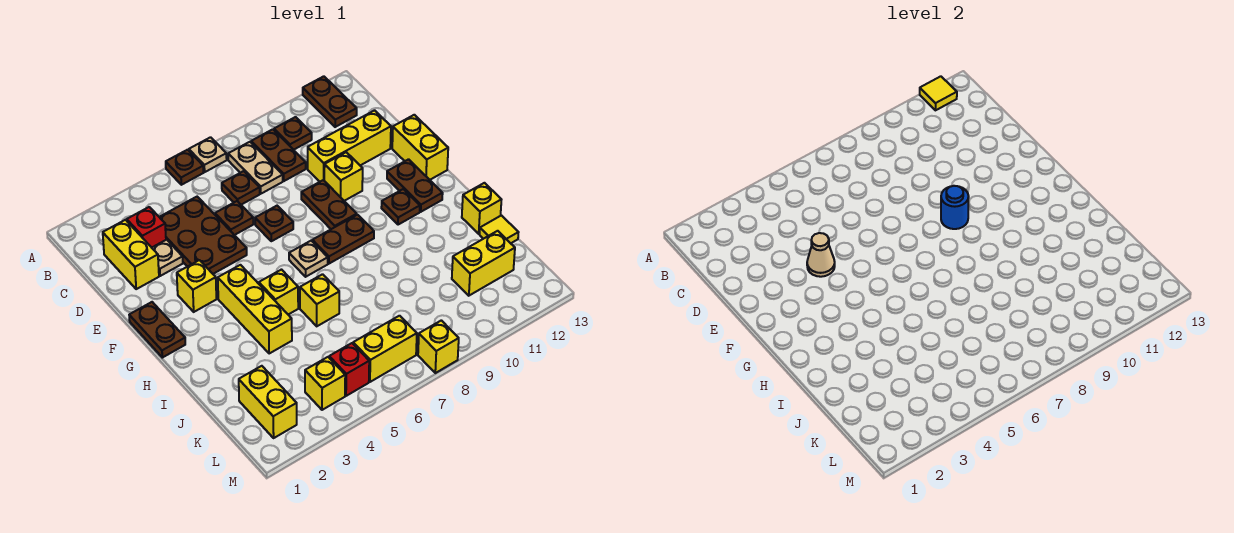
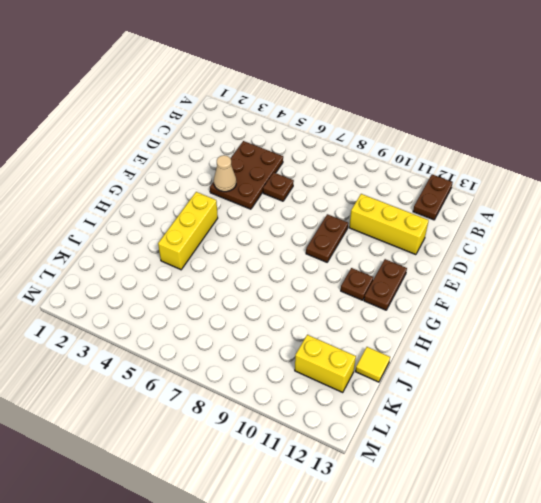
none -> brown plate A6 level 1
none -> tan plate A7 level 1
none -> tan plate B8:C8 level 1
none -> brown plate B9:C9 level 1

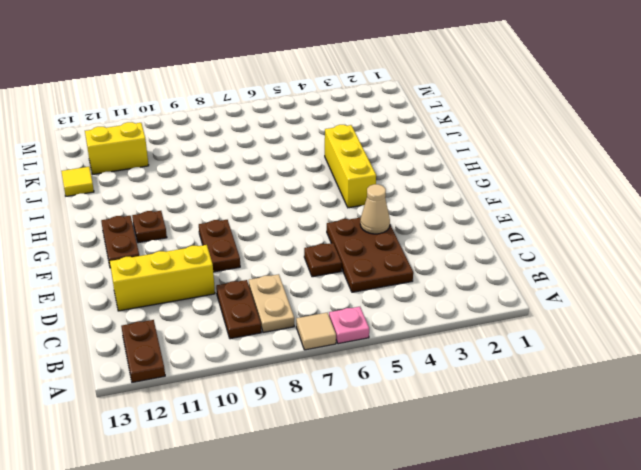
pink plate A6 level 1 -> brown plate A6 level 1
tan tile A7 level 1 -> tan plate A7 level 1
none -> brown plate B10 level 1
none -> yellow brick C2:D2 level 1
none -> red brick C3 level 1
none -> brown plate C7 level 1

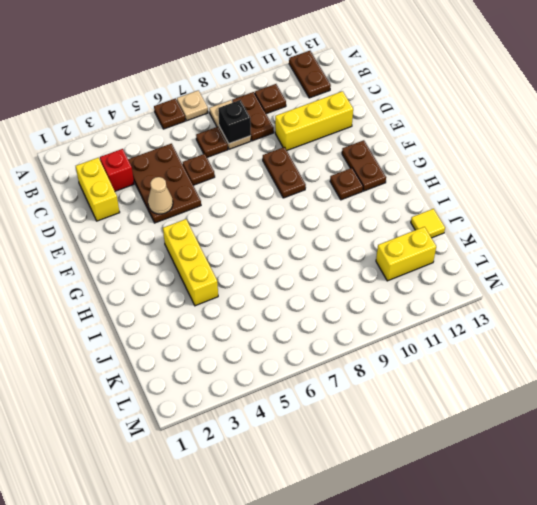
black brick C8 level 2 -> none
none -> tan plate D3 level 1
none -> brown plate E7 level 1
none -> yellow brick E10 level 1
none -> yellow brick E13:F13 level 1

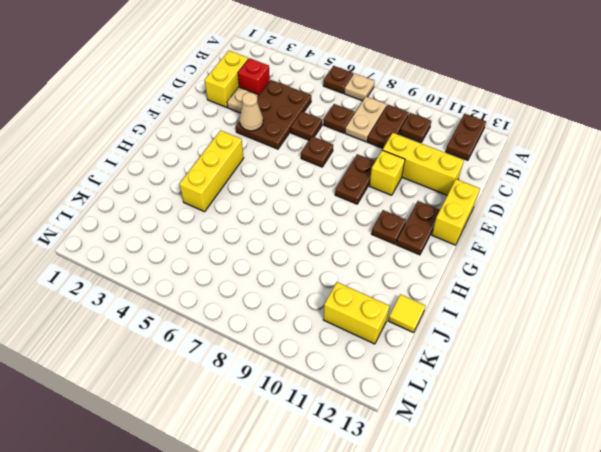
none -> brown plate F1:G1 level 1
none -> yellow brick F3 level 1
none -> tan plate G7 level 1
none -> brown plate G8:G9 level 1

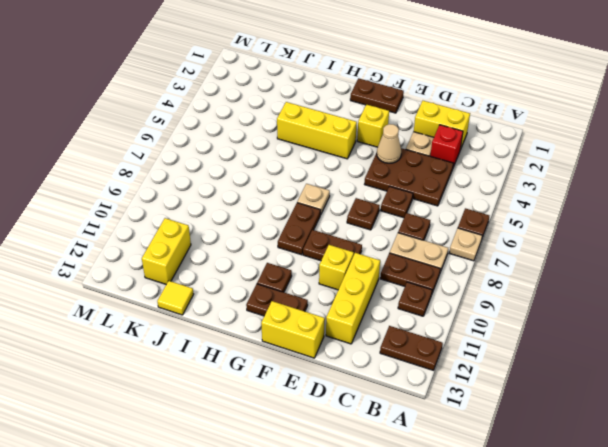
none -> yellow brick H5 level 1
none -> yellow brick I6 level 1
none -> yellow brick I13 level 1
none -> yellow brick K2:L2 level 1

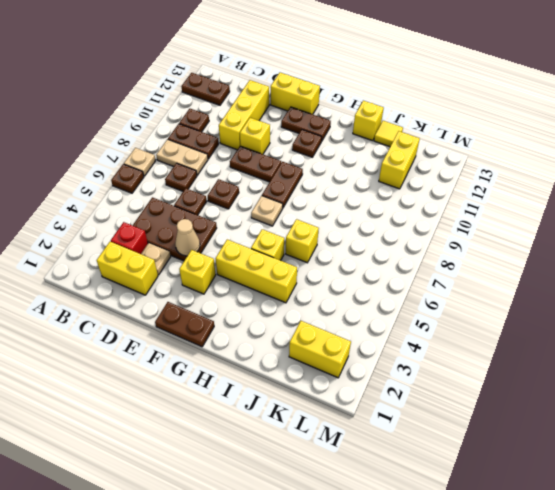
none -> yellow brick L4 level 1
none -> red brick L5 level 1
none -> yellow brick L6:L7 level 1
none -> yellow brick M8 level 1

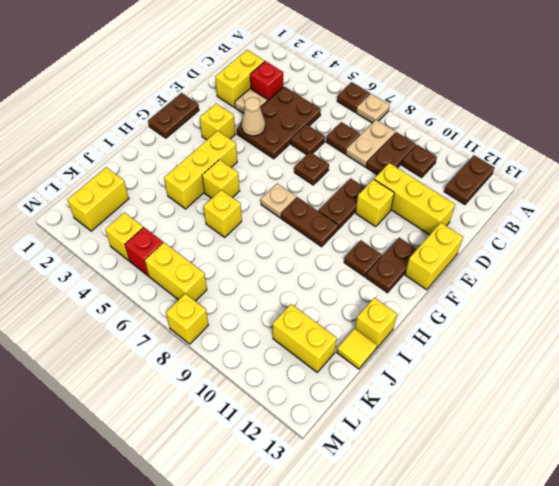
none -> yellow tile A12 level 2
none -> blue round brick F9 level 2

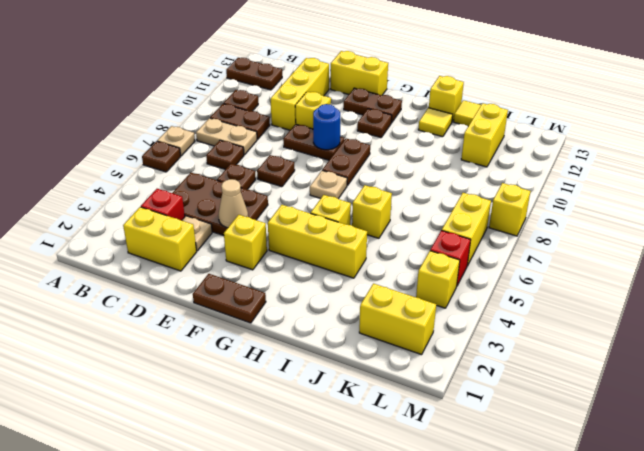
yellow tile I12 level 1 -> yellow tile A12 level 2

